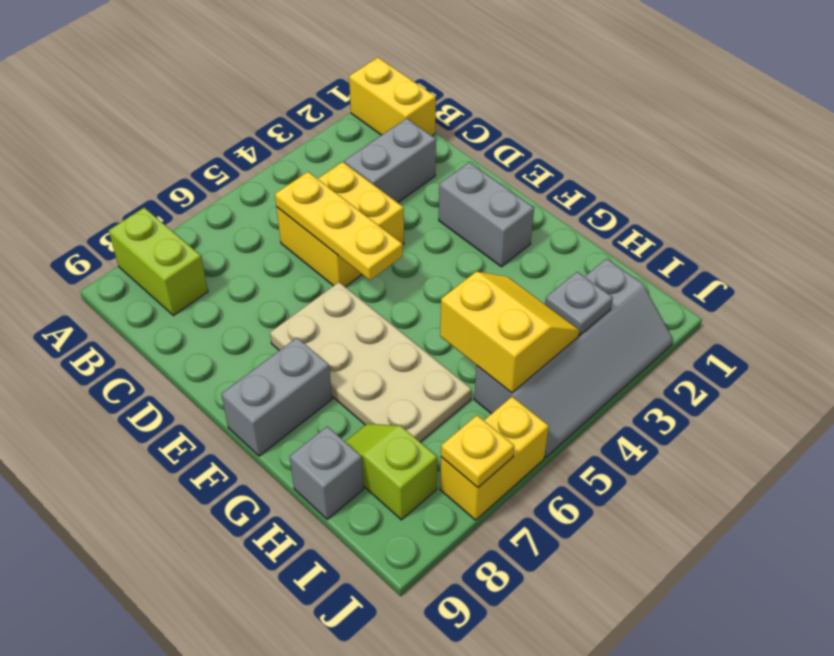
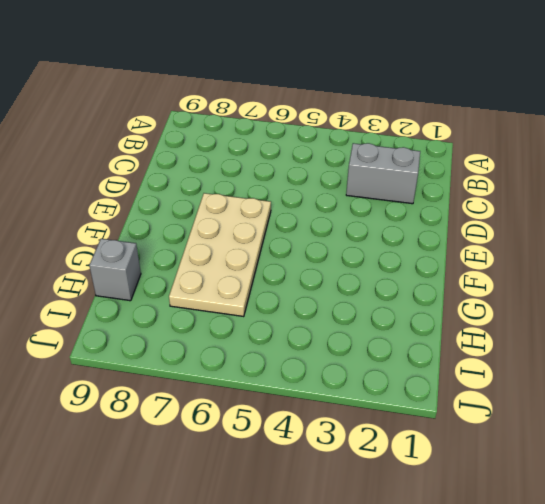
none -> yellow brick A1:B1 level 1
none -> lime brick A8:B8 level 1
none -> yellow brick C4:D5 level 1

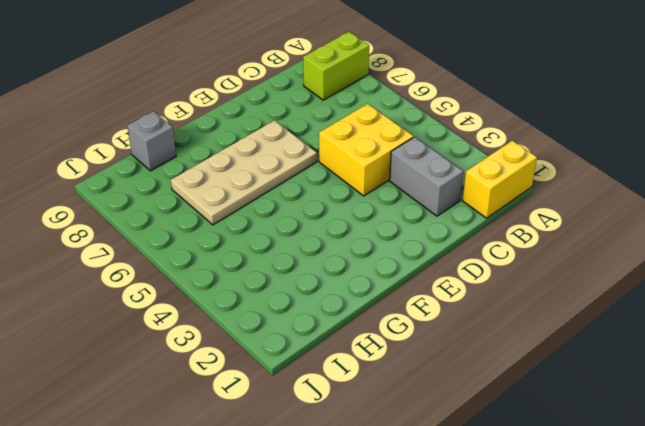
none -> grey brick E2:F2 level 1
none -> grey brick F8:F9 level 1
none -> lime slope H8:I8 level 1 top I

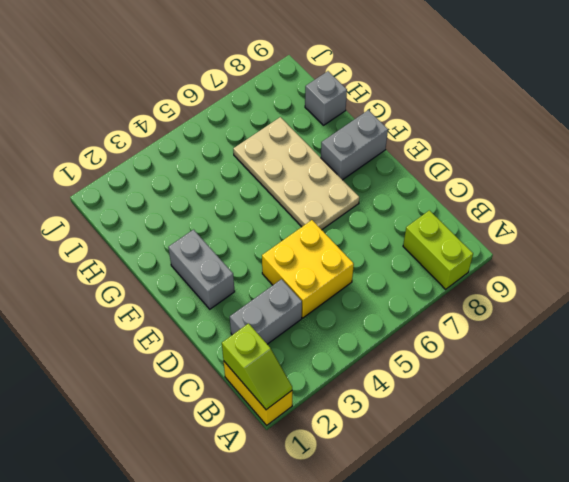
lime slope A1:B1 level 2 top B -> lime slope H8:I8 level 1 top I
none -> grey slope I2:J5 level 1 top I
none -> yellow brick J6:J7 level 1
none -> yellow plate C5:E5 level 2

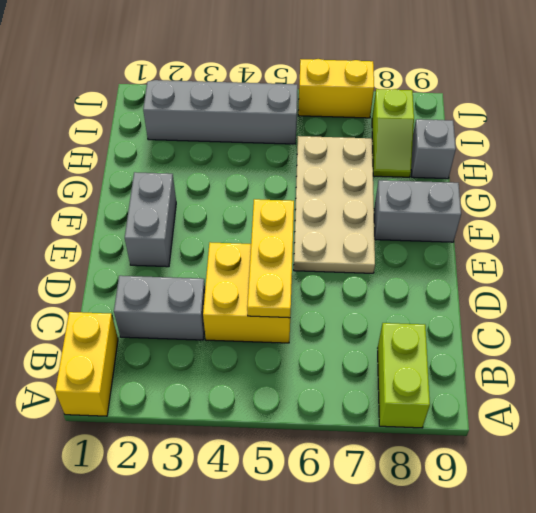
none -> yellow slope H4:I5 level 2 top 5
none -> grey plate I3 level 2
none -> yellow plate J7 level 2

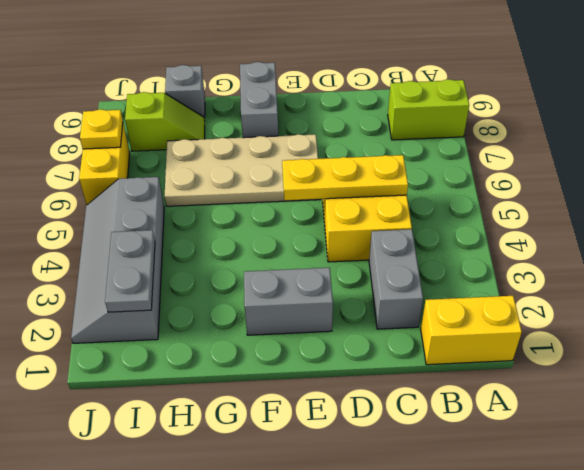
grey plate I2:I3 level 2 -> grey plate I3 level 2
none -> yellow slope H4:I5 level 2 top 5

